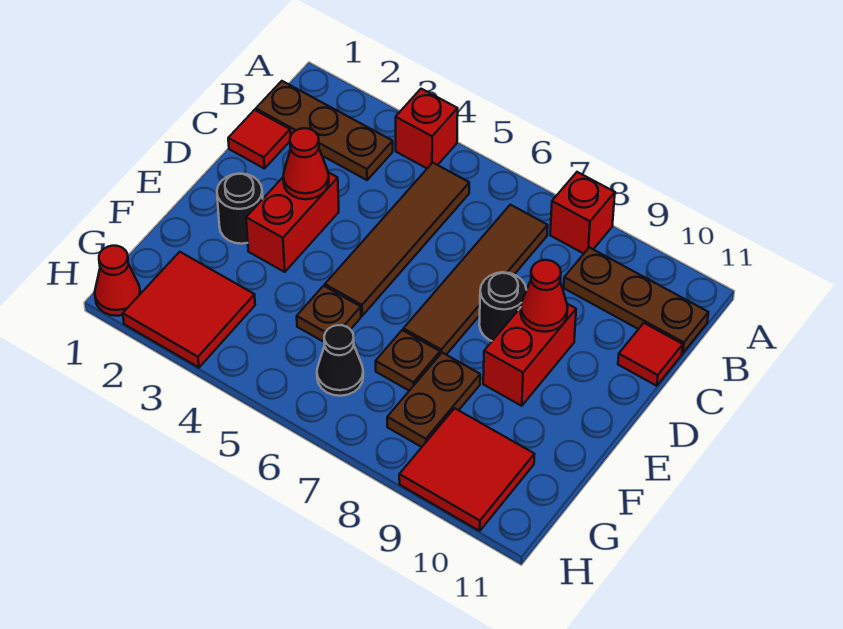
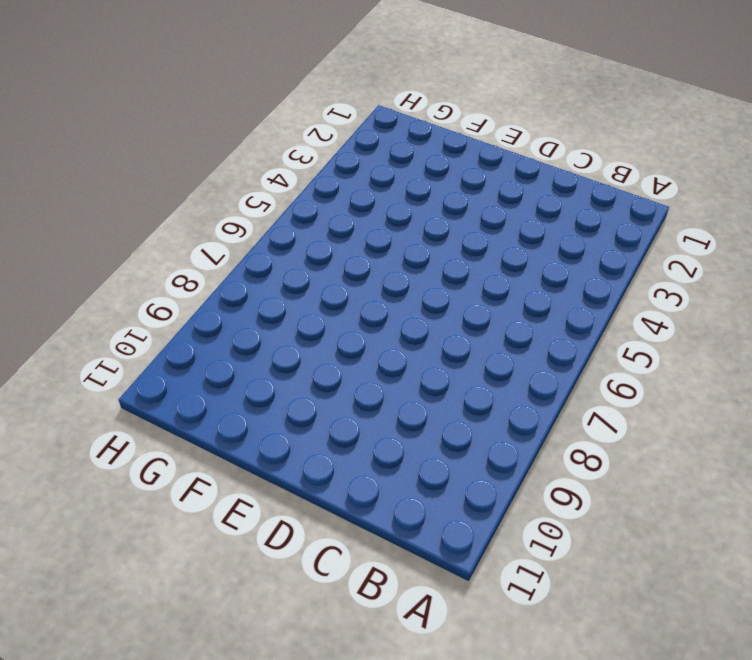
none -> red brick A4 level 1
none -> red brick A8 level 1
none -> brown plate B1:B3 level 1

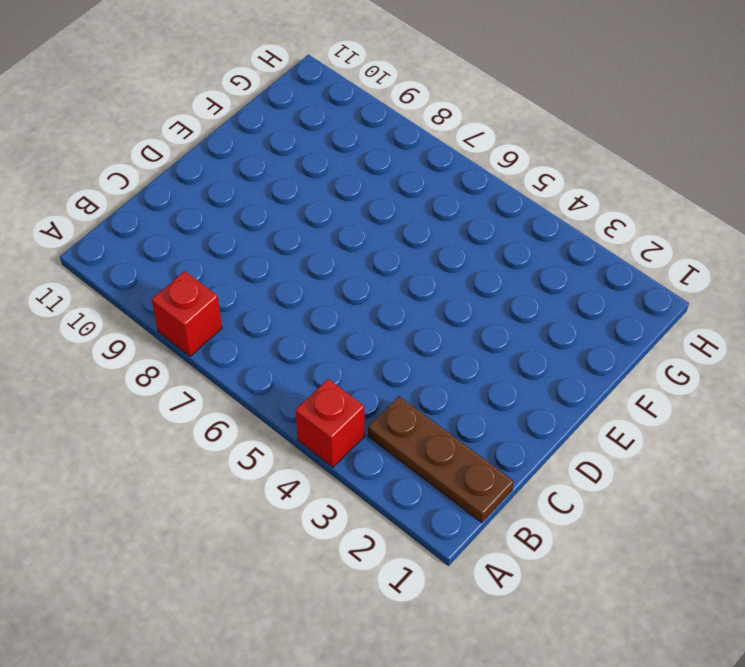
none -> brown tile B5:E5 level 1
none -> brown tile B7:E7 level 1
none -> brown plate B9:B11 level 1

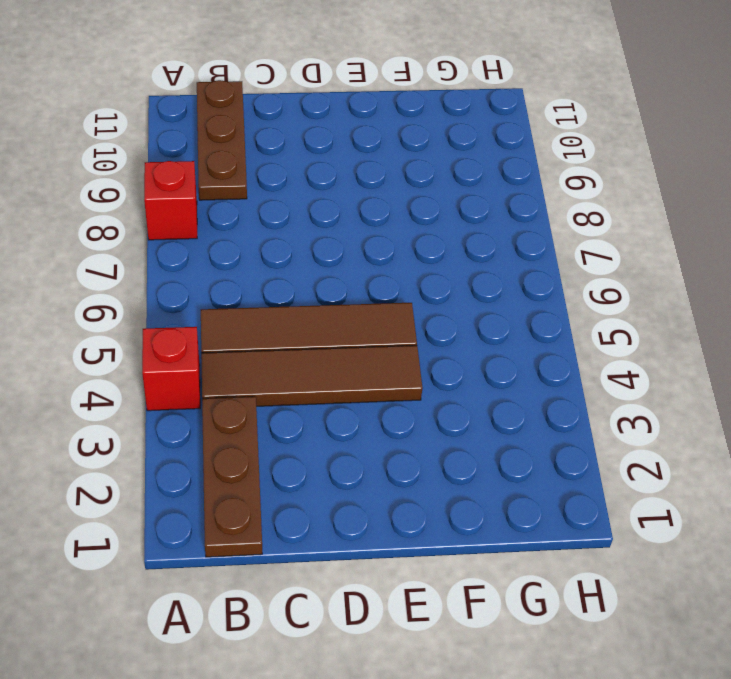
brown tile B4:E4 level 1 -> brown tile B7:E7 level 1
none -> red tile C1 level 1
none -> red tile C11 level 1
none -> red brick D3:E3 level 1

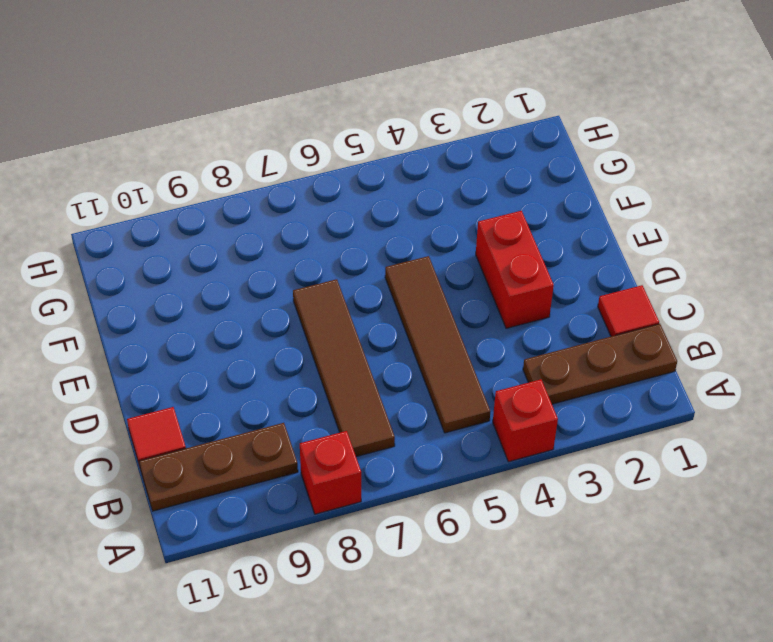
none -> black round brick D8 level 1
none -> red brick D9:E9 level 1
none -> black round brick E2 level 1

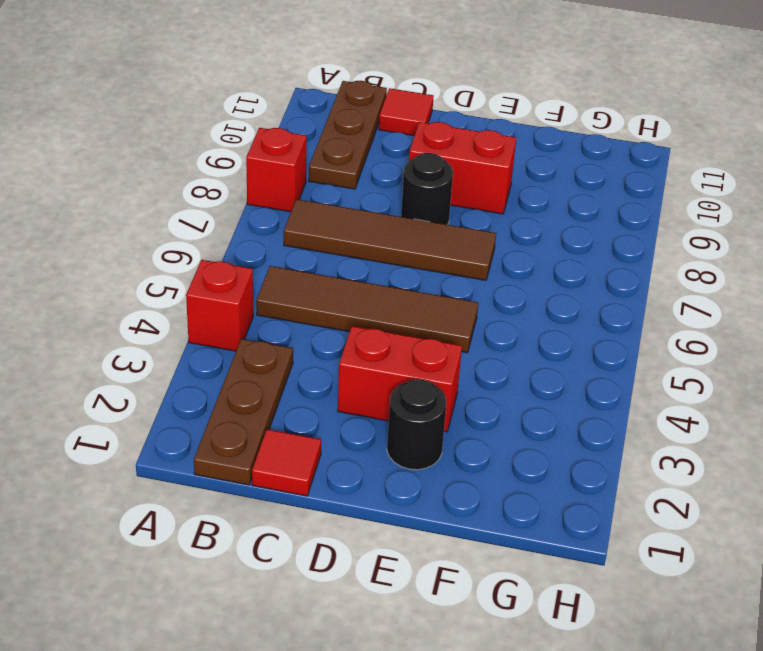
none -> brown plate F5 level 1
none -> brown plate F7 level 1
none -> brown plate F8:G8 level 1

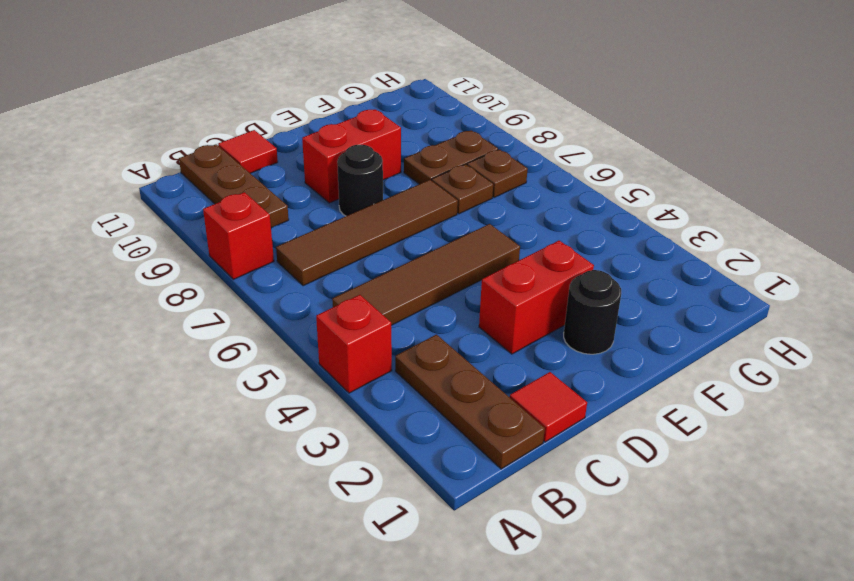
brown plate G7 level 1 -> brown plate F5 level 1
none -> red tile G2:H3 level 1
none -> black cone G6 level 1
none -> red tile G9:H10 level 1

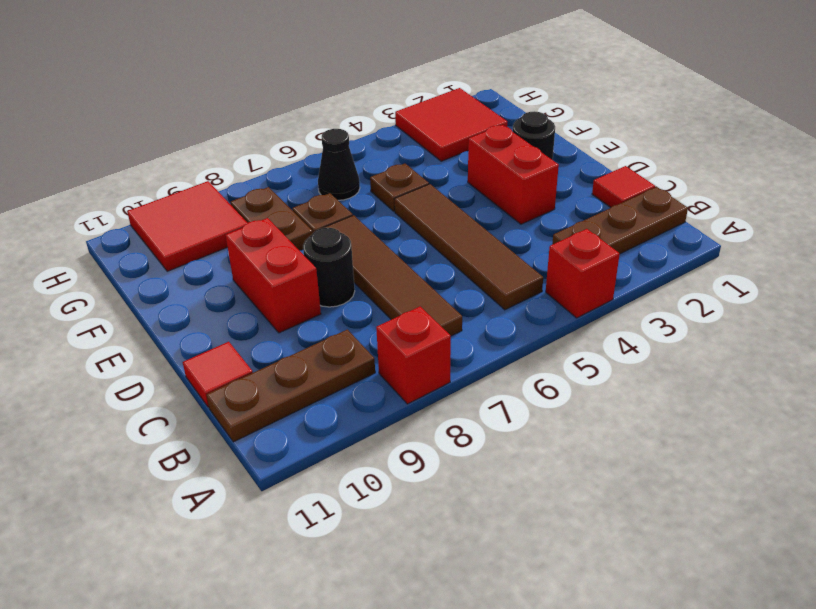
none -> red cone H1 level 1
none -> red cone D3 level 2
none -> red cone D9 level 2

